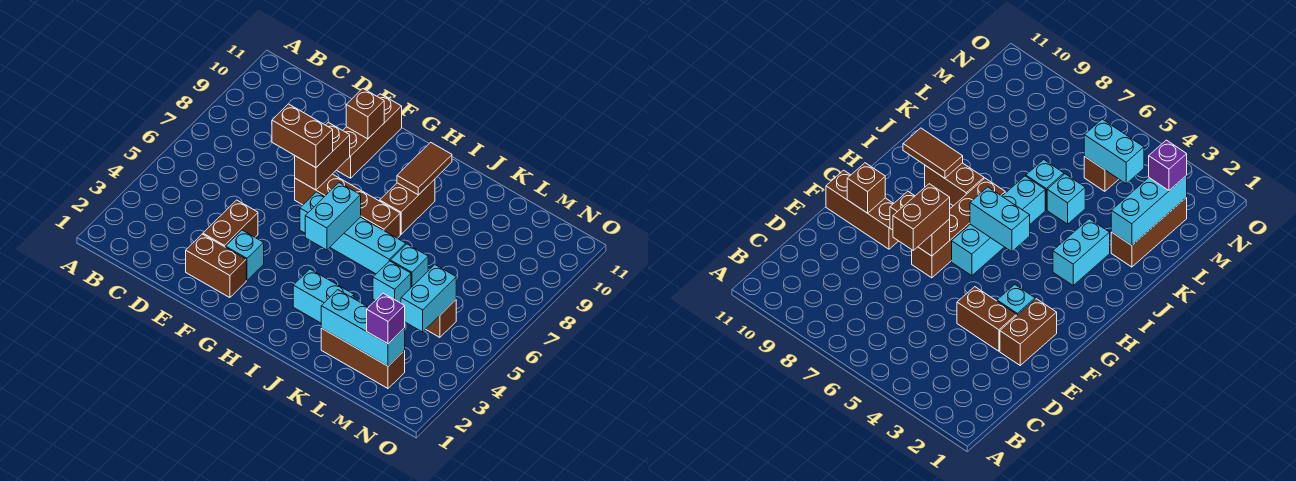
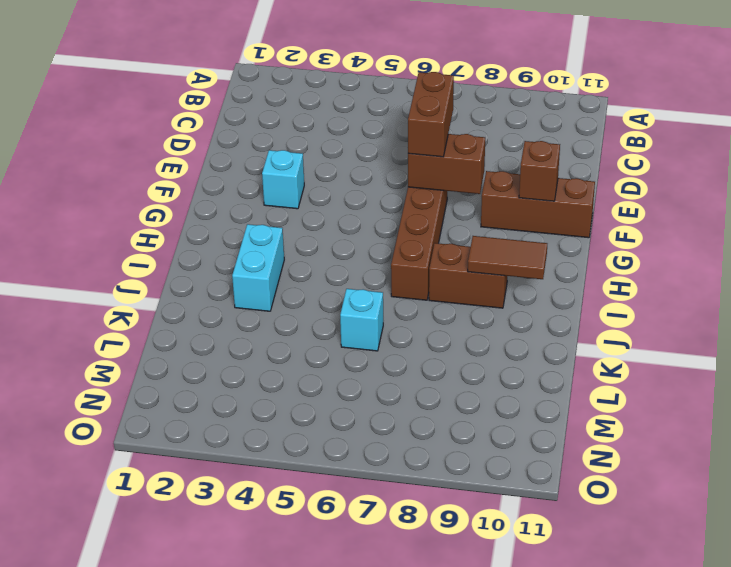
none -> brown brick E2:F2 level 1
none -> brown brick E3:E4 level 1
none -> cyan brick G6:J6 level 1

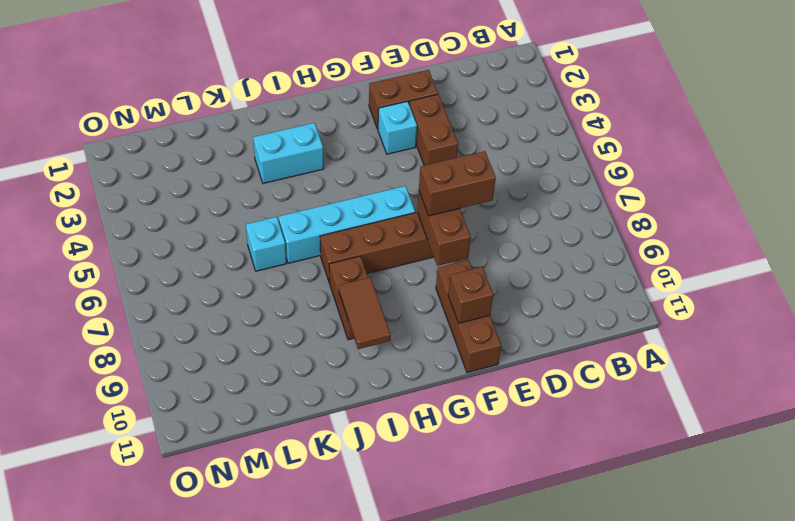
none -> brown brick K2:M2 level 1
none -> cyan brick K5 level 1
none -> brown brick M5 level 1

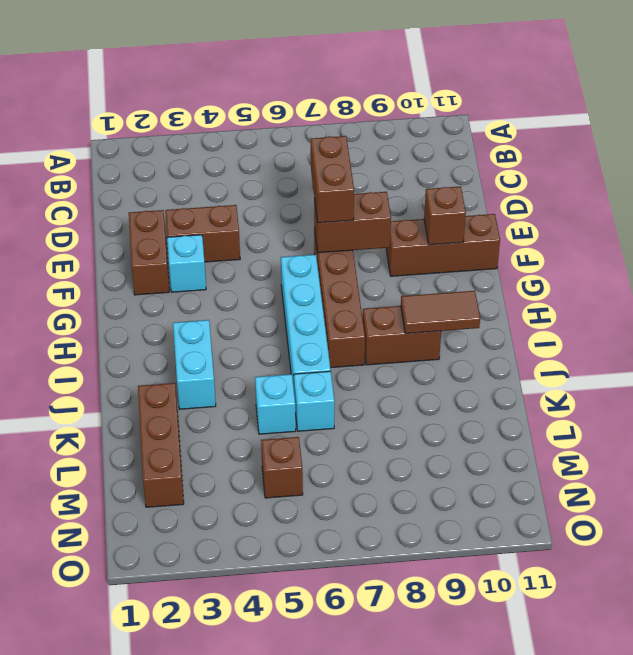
none -> cyan brick H5:H6 level 2
none -> cyan brick K2:M2 level 2
none -> cyan brick M4:M5 level 2

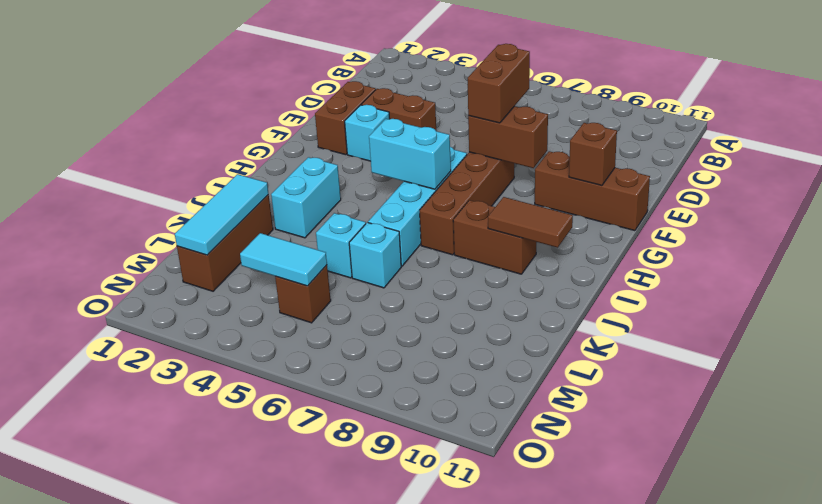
cyan tile K2:M2 level 2 -> cyan brick K2:M2 level 2
cyan tile M4:M5 level 2 -> cyan brick M4:M5 level 2
none -> purple brick M2 level 3

